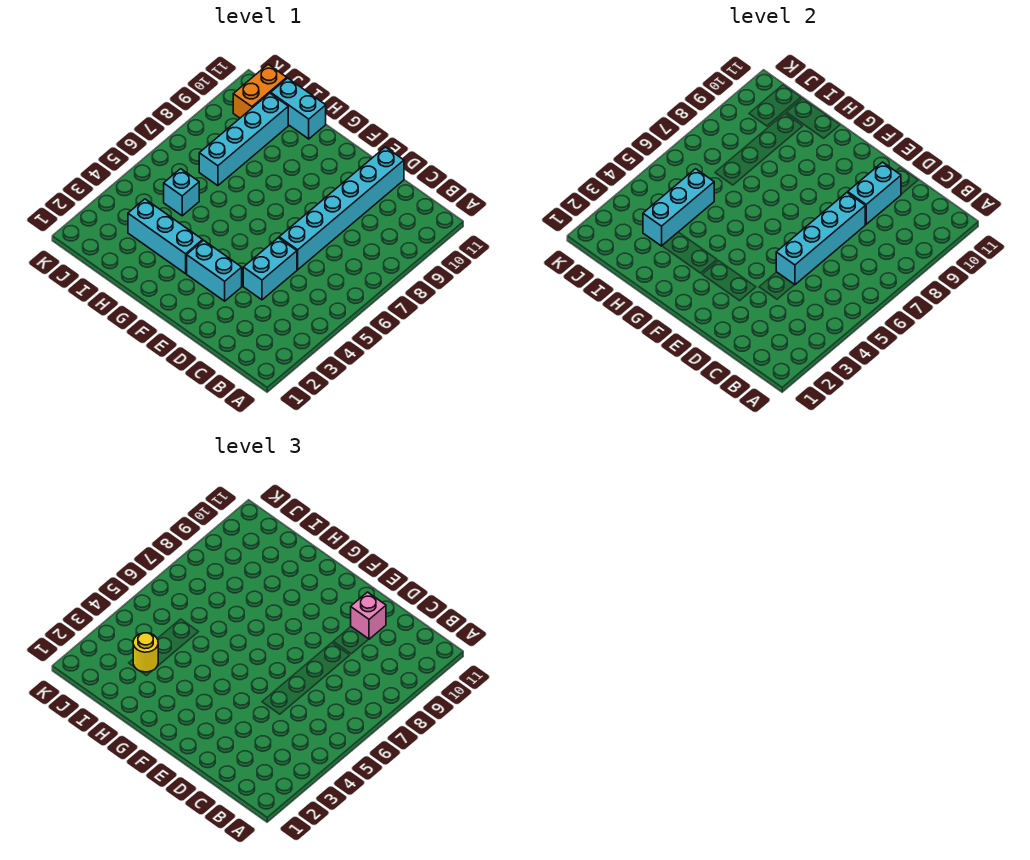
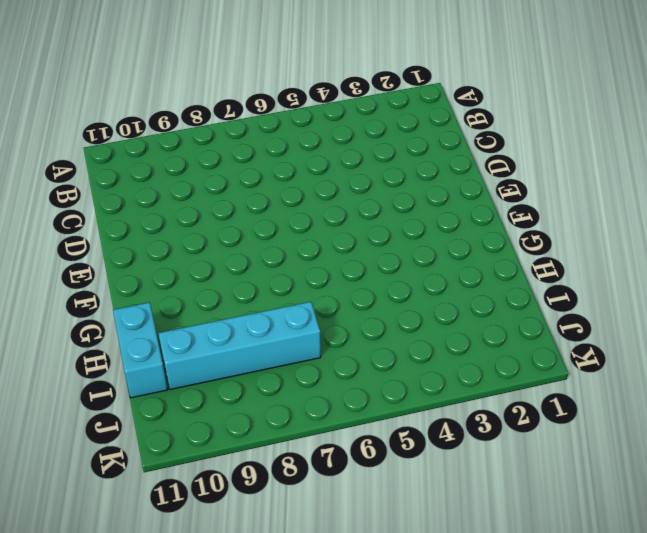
none -> cyan brick D4:D5 level 1
none -> cyan brick D6:D11 level 1
none -> cyan brick E3:F3 level 1

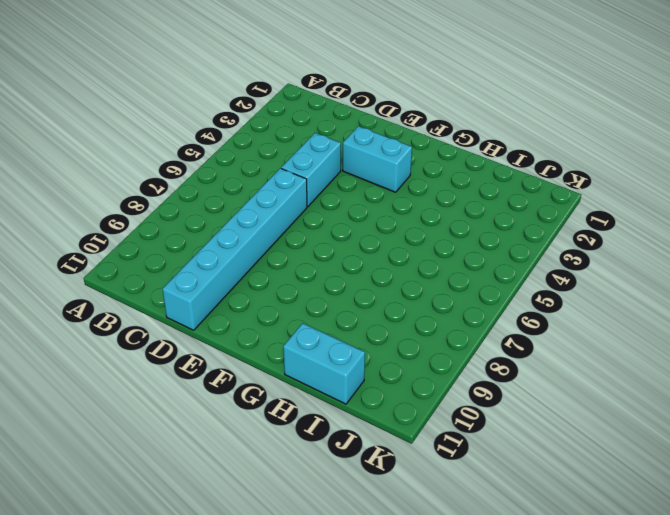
none -> cyan brick G3:I3 level 1
none -> cyan brick I5 level 1
none -> cyan brick I7:I10 level 1

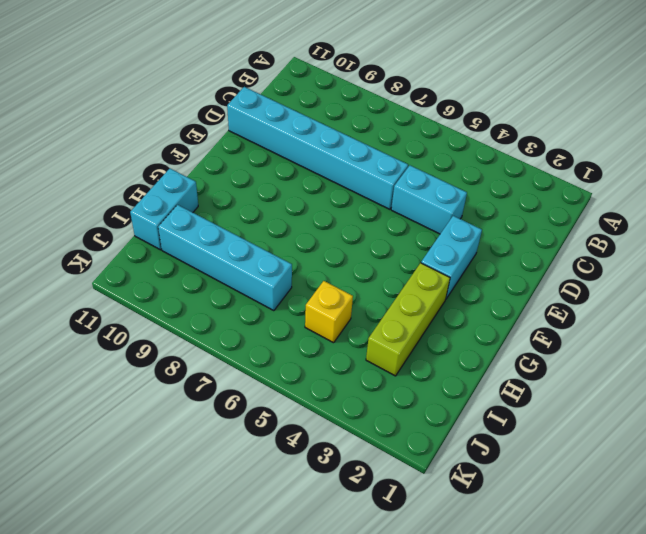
lime brick G3:I3 level 1 -> cyan brick G3:I3 level 1
yellow brick I5 level 1 -> cyan brick I5 level 1
none -> orange brick J10:J11 level 1
none -> cyan brick D5:D8 level 2
none -> cyan brick D9:D10 level 2

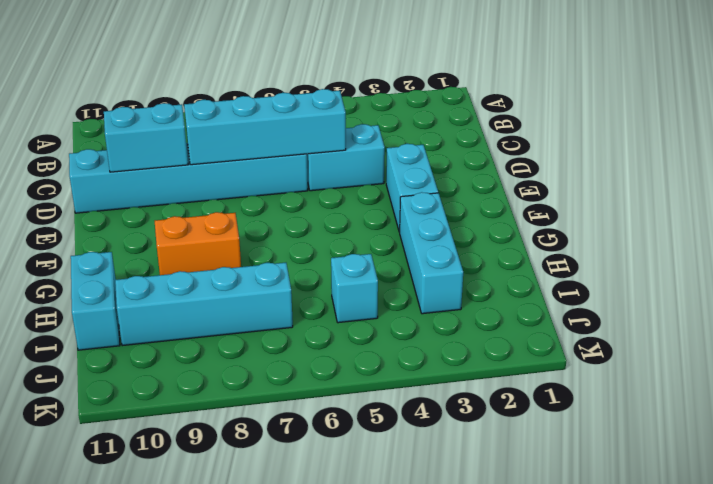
orange brick G8:G9 level 1 -> orange brick J10:J11 level 1
none -> cyan brick I3:I5 level 2
none -> pink brick D10 level 3
none -> yellow round brick I3 level 3

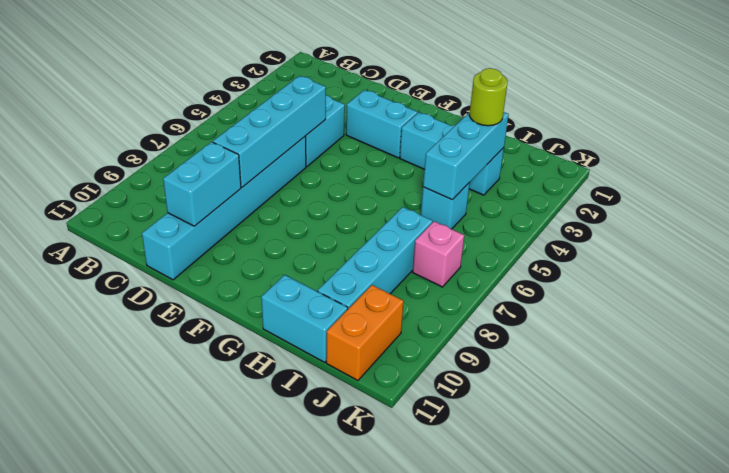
lime round brick I3 level 3 -> yellow round brick I3 level 3
pink brick J7 level 1 -> pink brick D10 level 3

